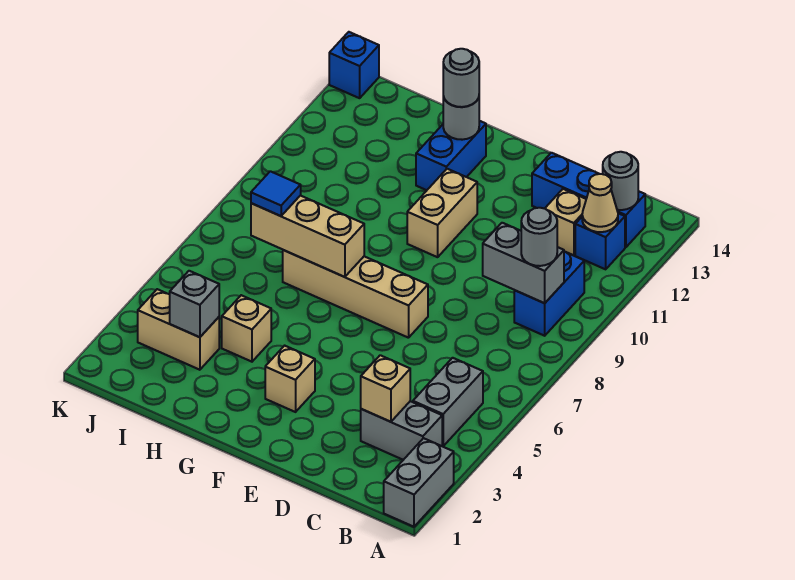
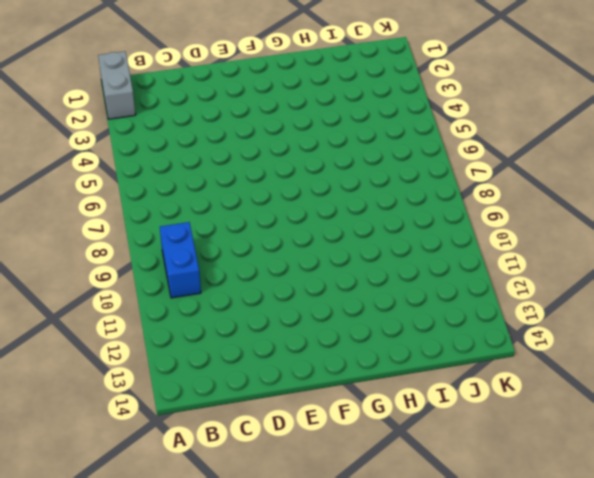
none -> grey brick B3:C3 level 1
none -> grey brick B4:B5 level 1
none -> blue brick B12 level 1

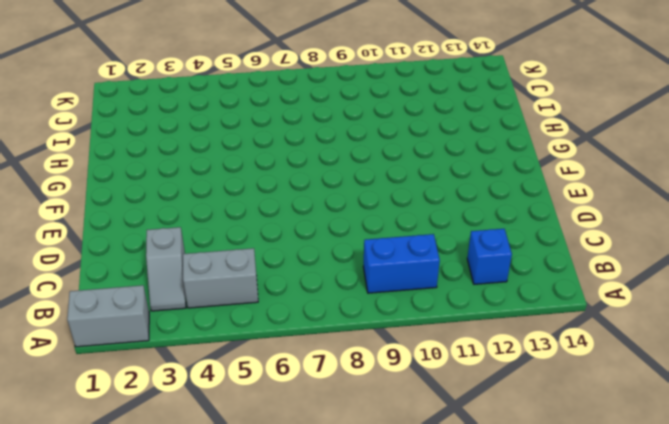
grey slope B3:C3 level 1 top C -> grey brick B3:C3 level 1
none -> blue brick B13:D13 level 1
none -> tan brick C12 level 1
none -> tan brick E7:H7 level 1

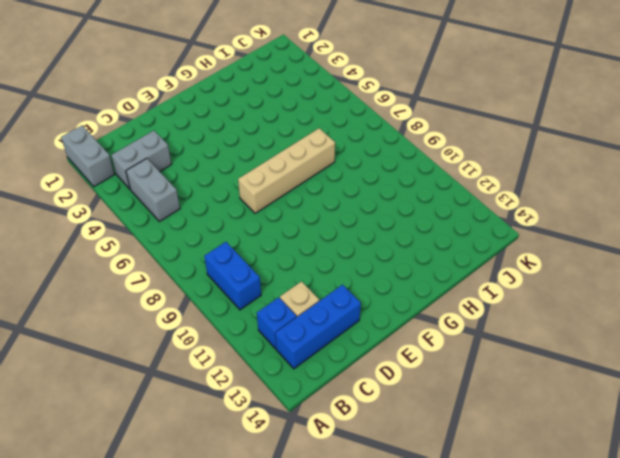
none -> tan brick F3 level 1
none -> tan brick F10:F11 level 1
none -> blue brick G12:G13 level 1

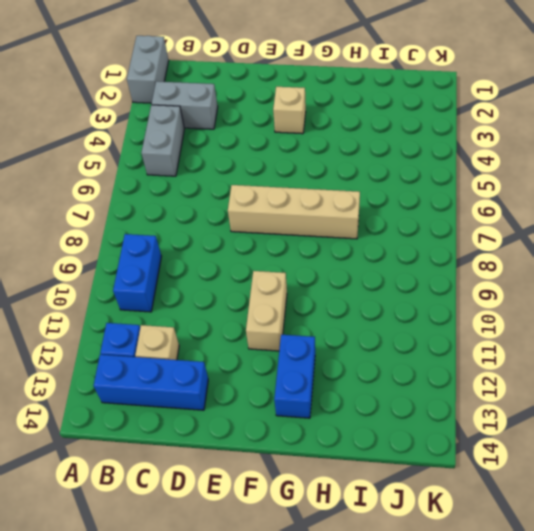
none -> tan brick H4 level 1
none -> tan brick I3:J3 level 1
none -> blue brick K14 level 1

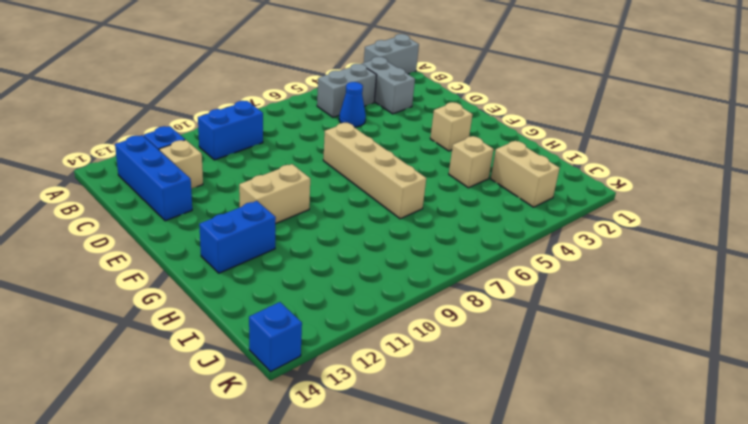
blue cone C5 level 1 -> none
none -> grey brick B9:C9 level 2
none -> tan cone B12 level 2
none -> grey round brick B13 level 2

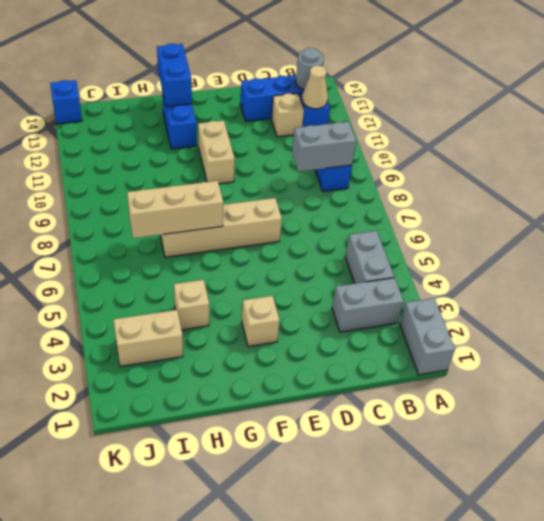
blue brick G13:G14 level 2 -> grey round brick G13 level 2
none -> tan brick C3 level 2
none -> grey brick I3 level 2
none -> grey round brick B9 level 3

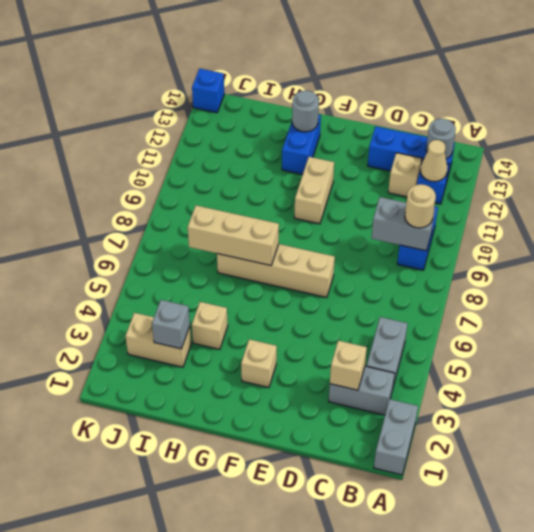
tan round brick B9 level 3 -> grey round brick B9 level 3
none -> grey round brick G13 level 3
none -> blue tile I7 level 3

